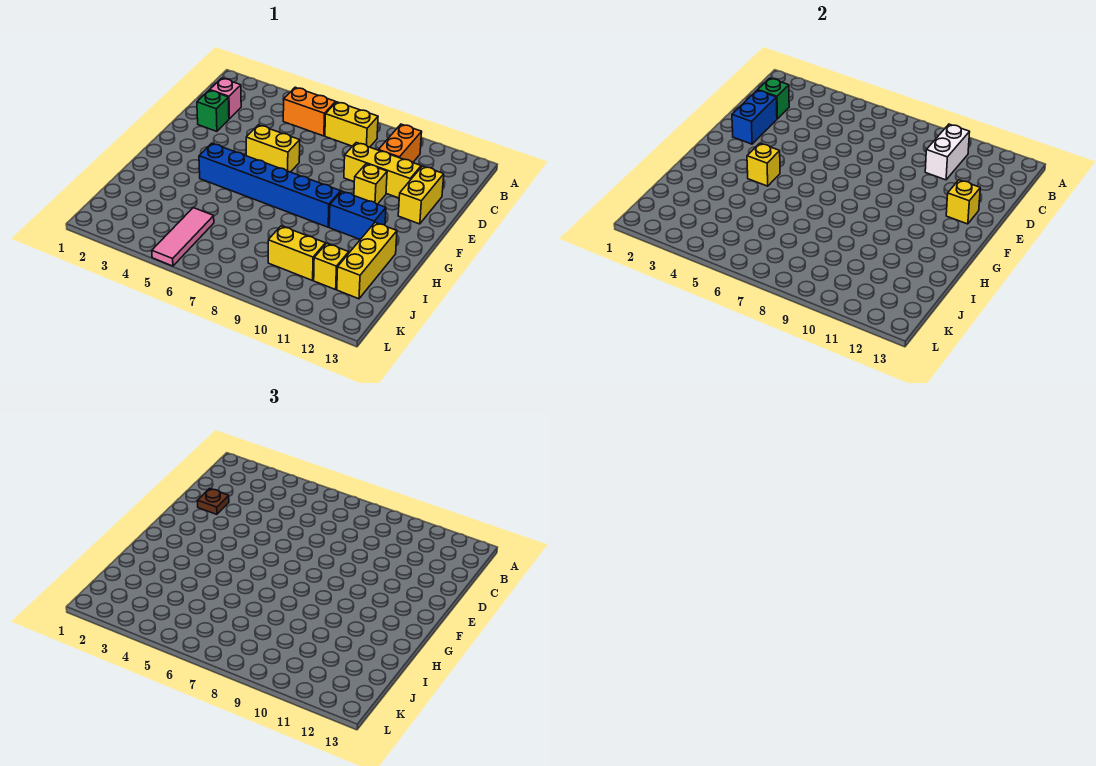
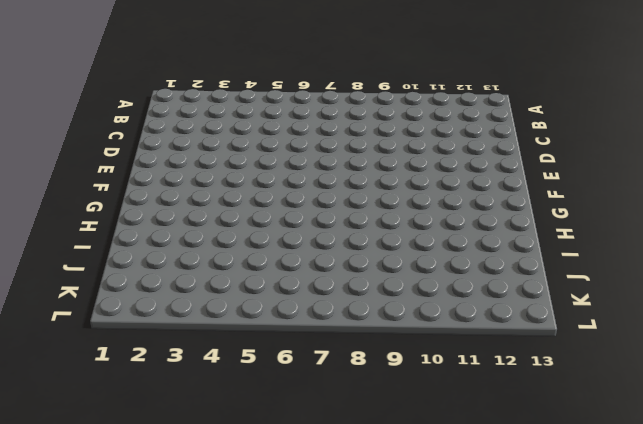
none -> orange brick B5:B6 level 1
none -> yellow brick B7:B8 level 1
none -> orange brick B10:C10 level 1

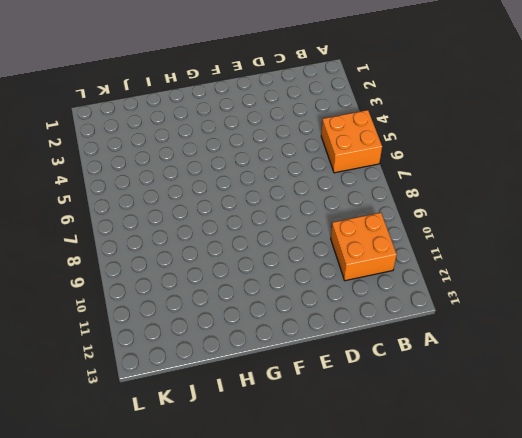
orange brick A5:B6 level 1 -> orange brick B5:B6 level 1
orange brick B10:C11 level 1 -> orange brick B10:C10 level 1
none -> yellow brick B7:B8 level 1
none -> pink brick C2 level 1
none -> green brick D2 level 1

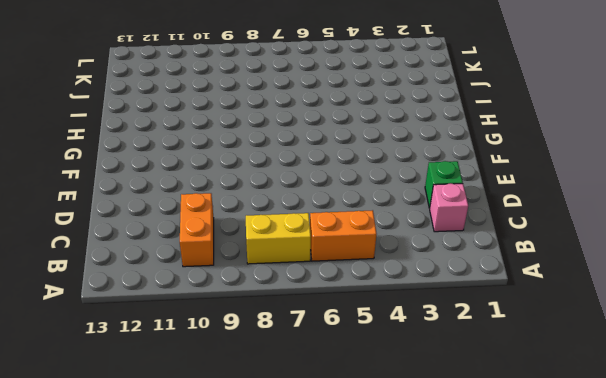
none -> yellow brick D9:D11 level 1
none -> yellow brick D12:E12 level 1
none -> yellow brick E5:E6 level 1

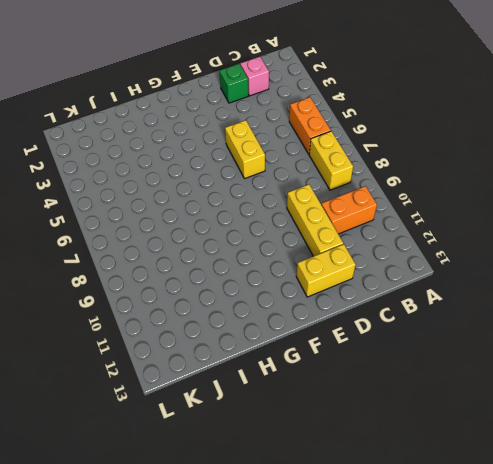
none -> yellow brick E10 level 1
none -> blue brick G4:G9 level 1
none -> blue brick G10:G11 level 1

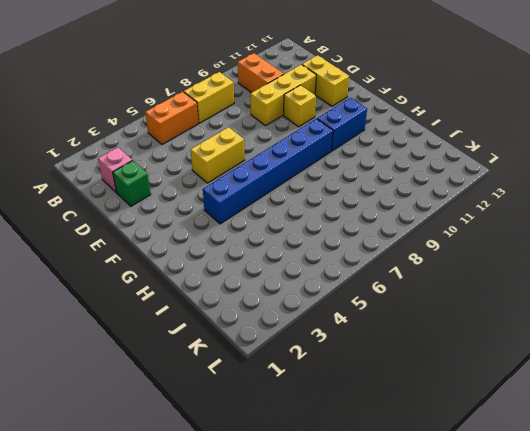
none -> yellow brick H12:J12 level 1
none -> pink tile J5:L5 level 1
none -> yellow brick J9:J10 level 1

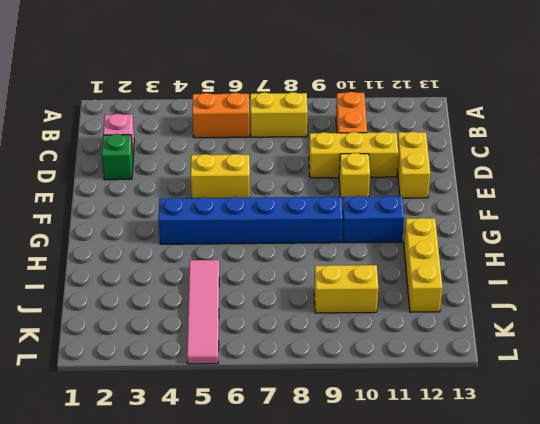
pink tile I5:L5 level 1 -> pink tile J5:L5 level 1
none -> yellow brick J11 level 1
none -> white brick B10:C10 level 2
none -> green brick C2 level 2

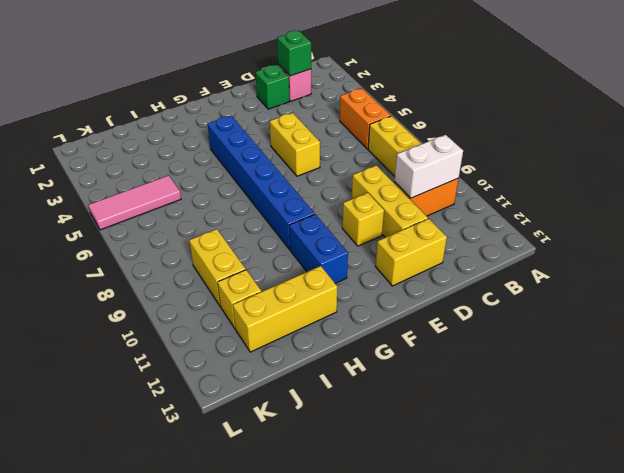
none -> blue brick D2:E2 level 2
none -> yellow brick E12 level 2
none -> yellow brick G4 level 2

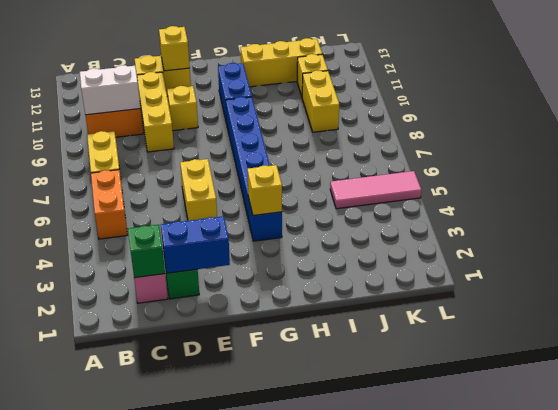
none -> brown plate D2 level 3

